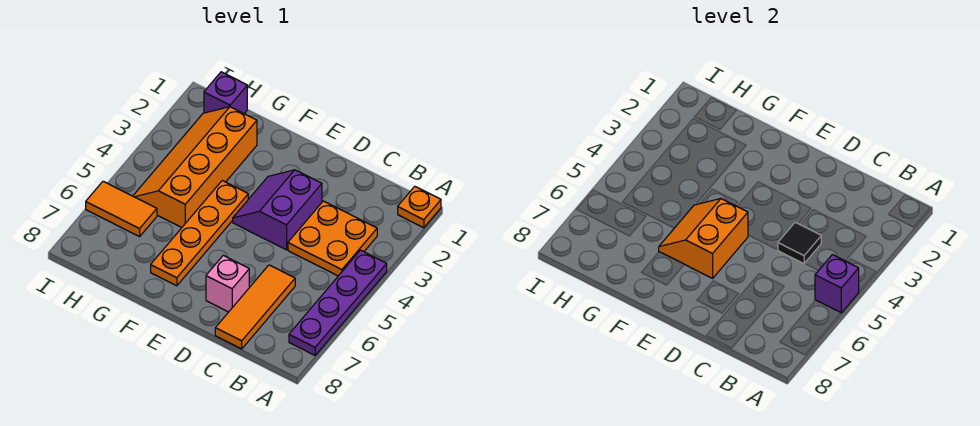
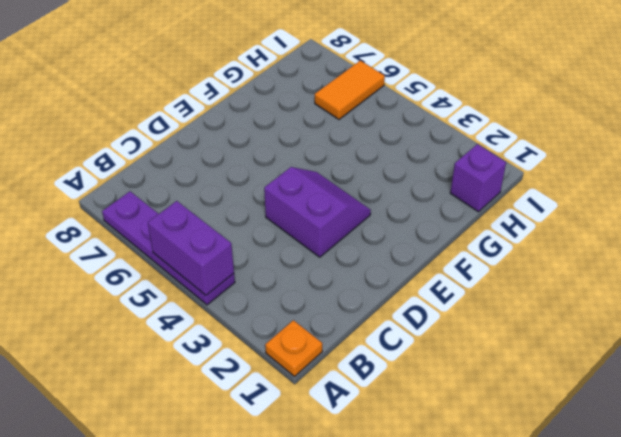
purple brick A4:A5 level 2 -> purple brick A5 level 2
none -> orange plate B3:C4 level 1
none -> orange tile C6:C8 level 1
none -> pink brick D7 level 1

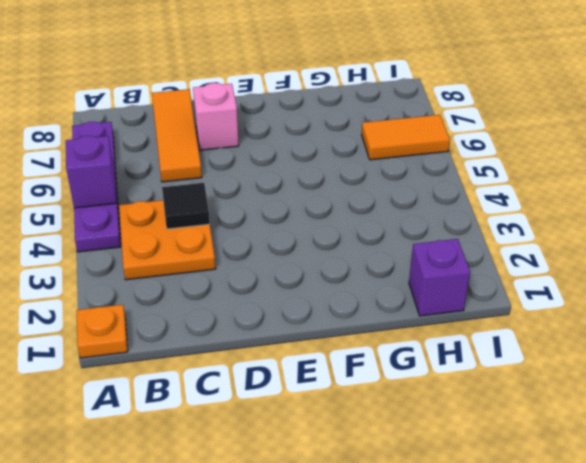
none -> purple slope D3:E4 level 1 top D
none -> orange plate F4:F7 level 1
none -> orange slope G2:H5 level 1 top G

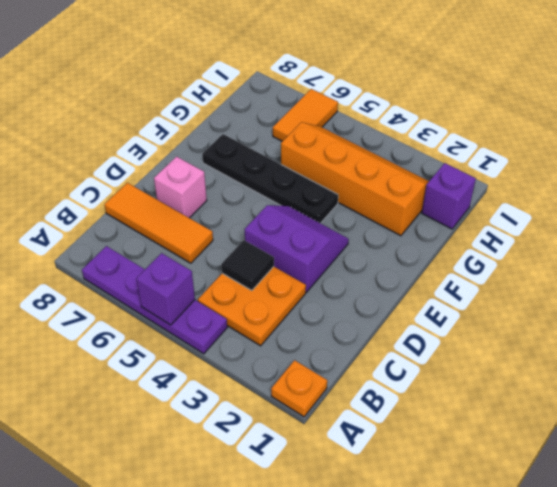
black plate F4:F7 level 1 -> orange plate F4:F7 level 1
none -> orange slope E5:F6 level 2 top E

